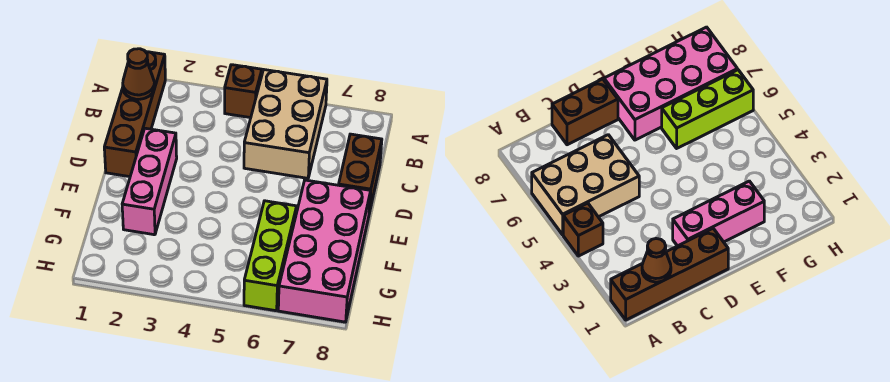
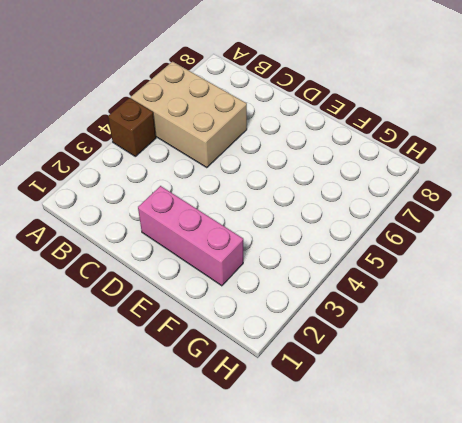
none -> brown brick A1:D1 level 1
none -> brown brick C8:D8 level 1

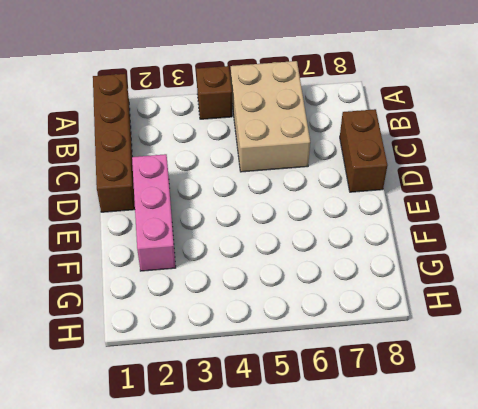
none -> pink brick E7:H8 level 1
none -> lime brick F6:H6 level 1

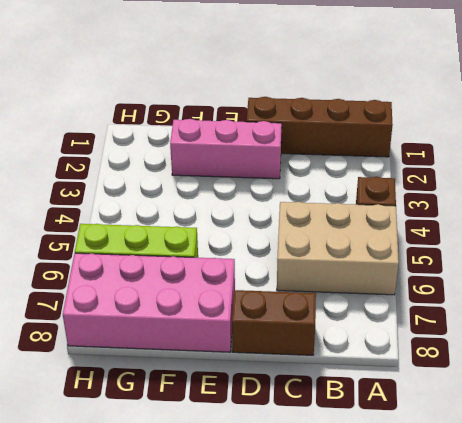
none -> brown cone B1 level 2

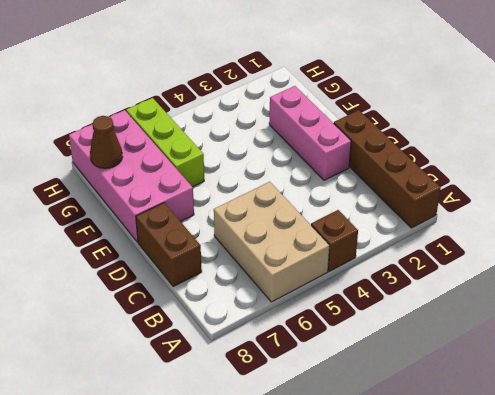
brown cone G8 level 2 -> brown cone B1 level 2

